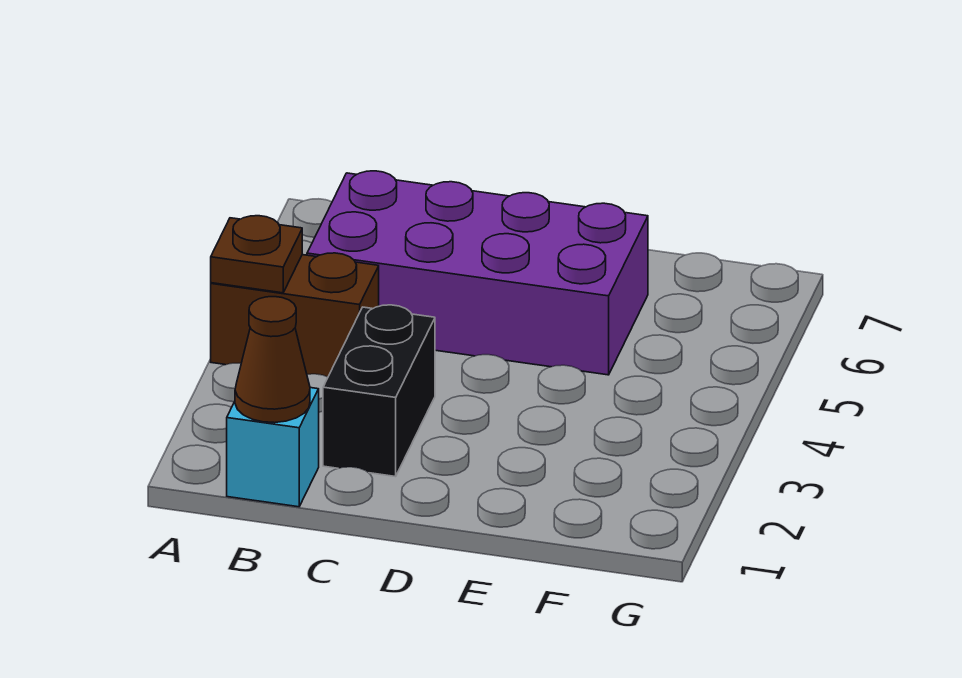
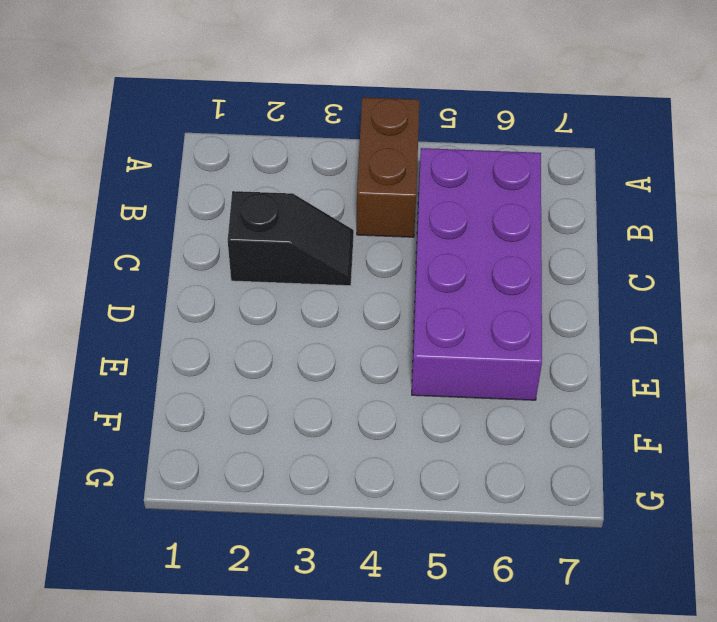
black slope C2:C3 level 1 top 2 -> black brick C2:C3 level 1
none -> cyan brick B1 level 1
none -> brown plate A4 level 2

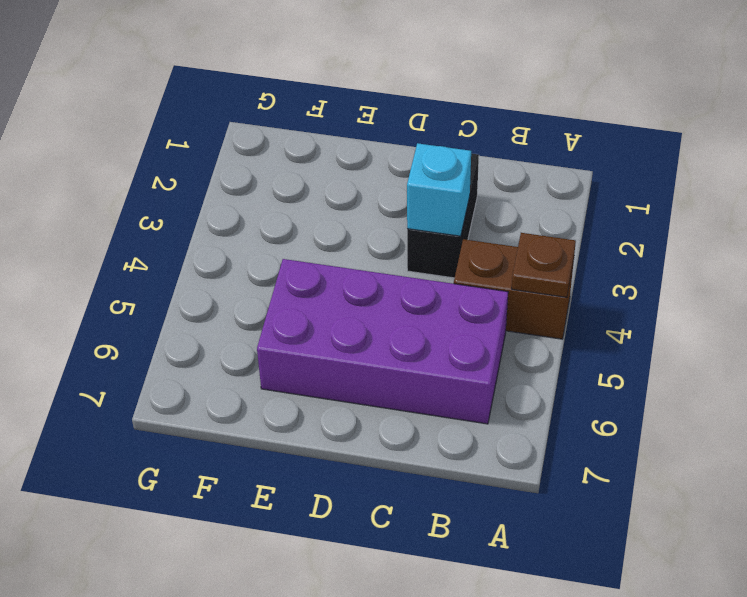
cyan brick C3 level 2 -> cyan brick B1 level 1
none -> brown cone B1 level 2

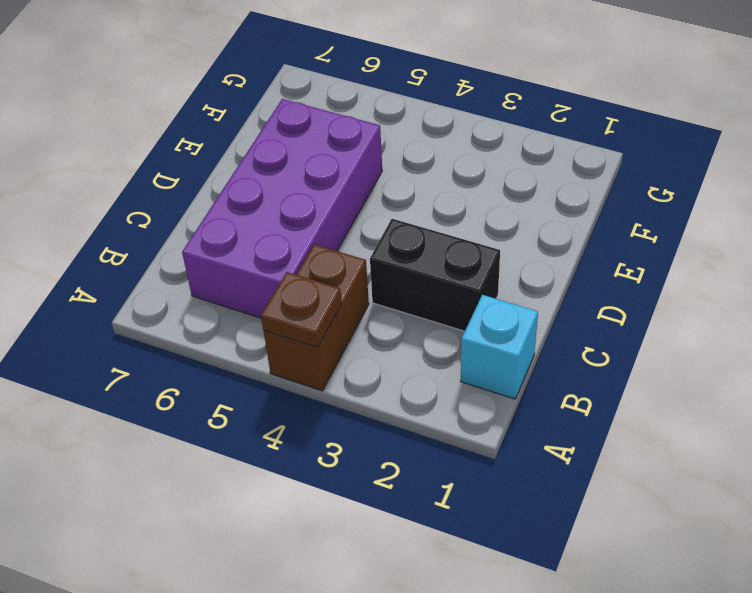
none -> brown cone B1 level 2

